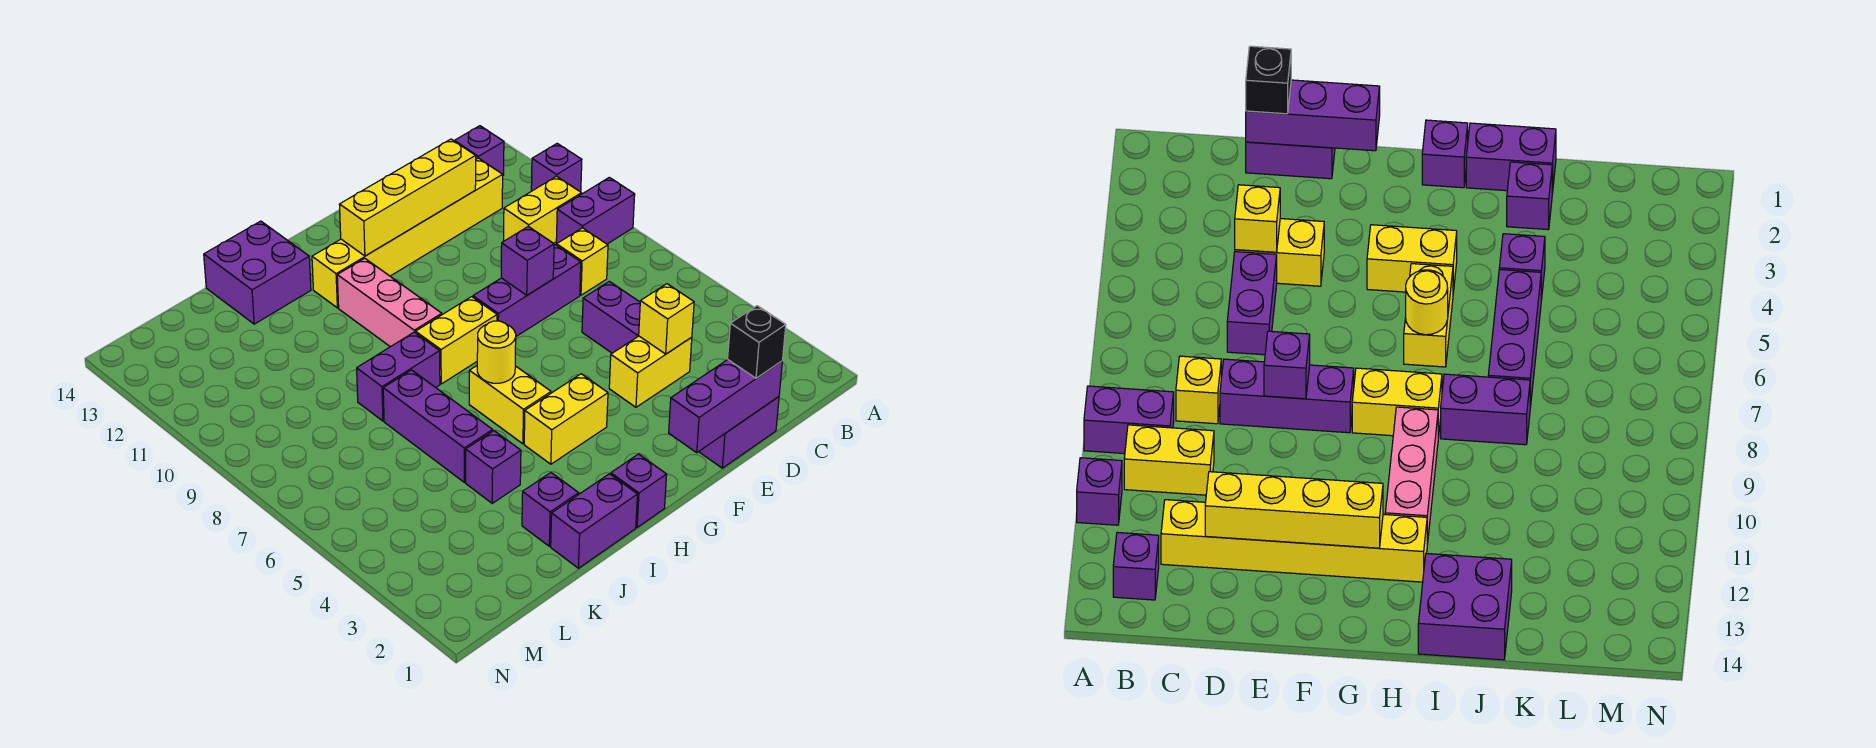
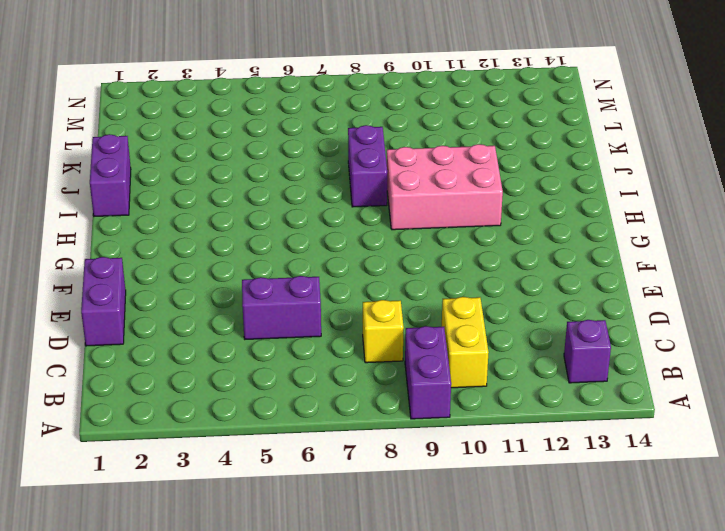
pink brick H9:I11 level 1 -> pink brick H9:H11 level 1
none -> purple brick A11 level 1
none -> yellow brick C12:H12 level 1
none -> yellow brick D4:E4 level 1

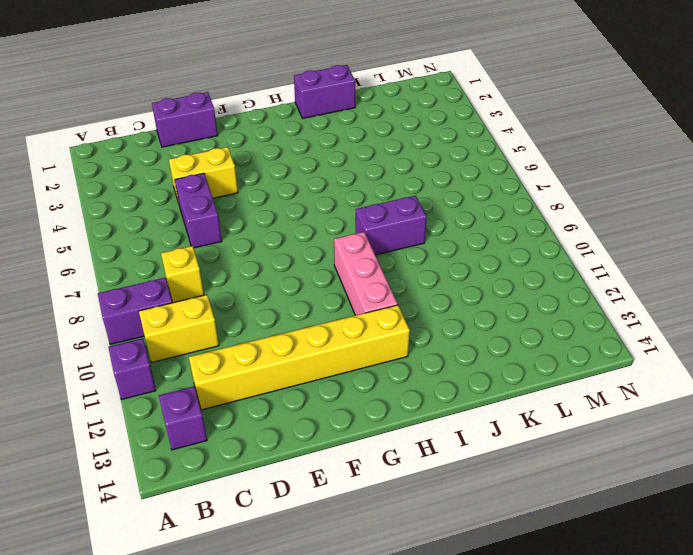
none -> purple brick D8:F8 level 1
none -> yellow brick G4:H4 level 1
none -> yellow brick G8:H8 level 1

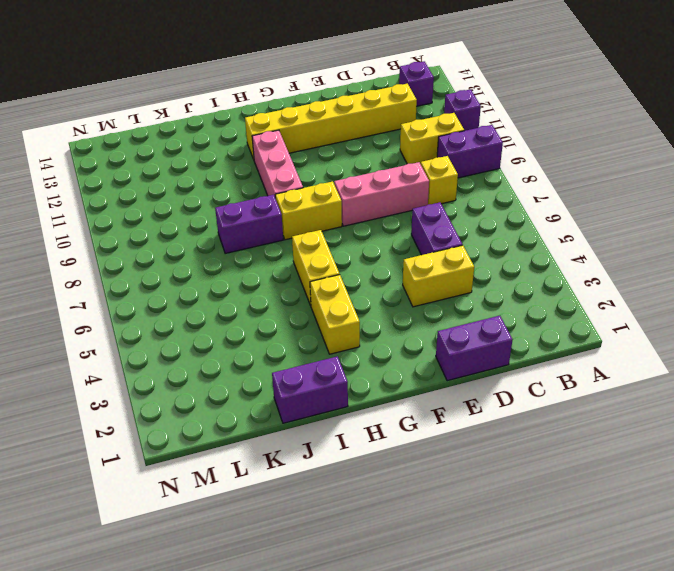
pink brick D8:F8 level 1 -> purple brick D8:F8 level 1
yellow brick H3:H4 level 1 -> yellow brick G4:H4 level 1
none -> purple brick H1 level 1
none -> purple brick I13:J14 level 1
none -> purple brick J2 level 1

